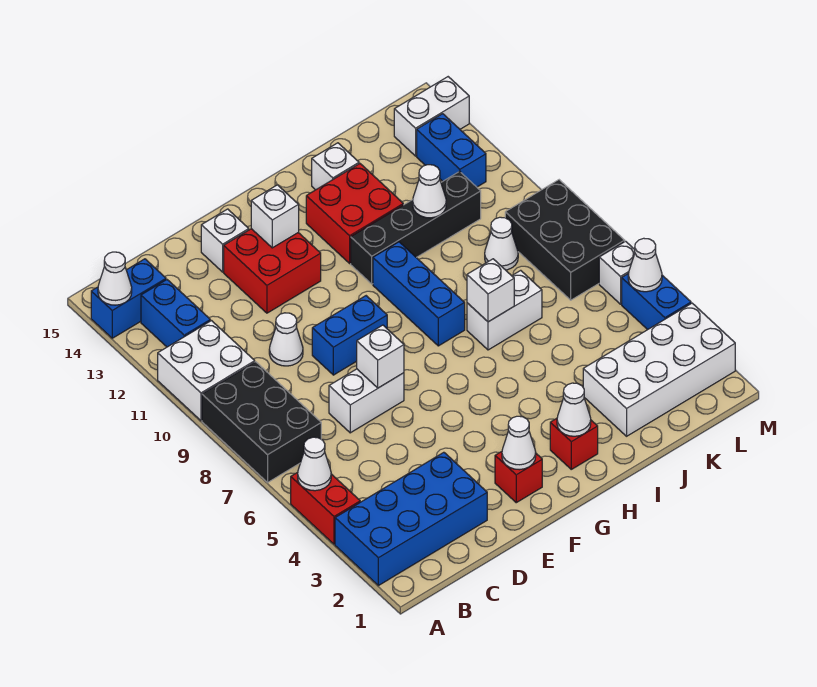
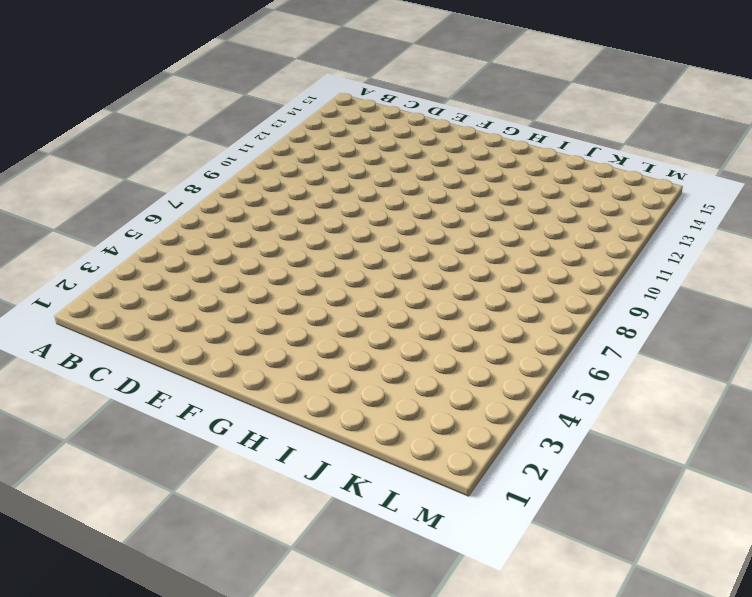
none -> blue brick A2:D3 level 1
none -> red brick A4:A5 level 1
none -> black brick A7:B9 level 1
none -> white brick A10:B11 level 1

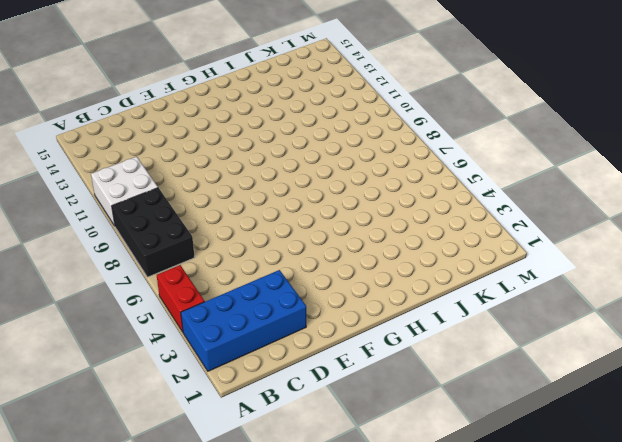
none -> blue brick A14:B14 level 1
none -> blue brick B12:B13 level 1
none -> white brick D7:E7 level 1
none -> white cone D10 level 1

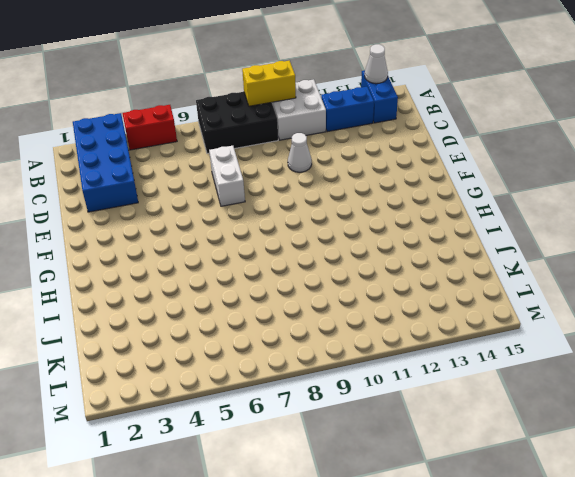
yellow brick A9:A10 level 2 -> none
none -> blue brick E9:F9 level 1
none -> red brick E12:F13 level 1
none -> white brick E14 level 1
none -> red brick F2 level 1

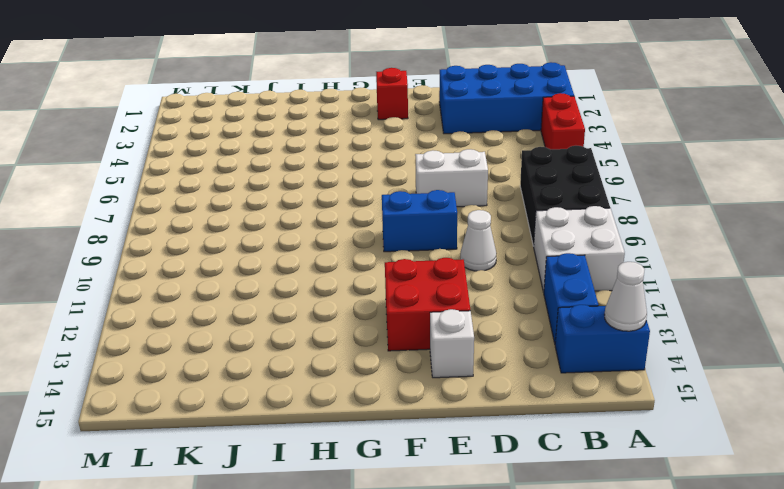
none -> red brick H2 level 1
none -> blue brick H8:H10 level 1
none -> black brick H11:K11 level 1
none -> red brick H12:I13 level 1

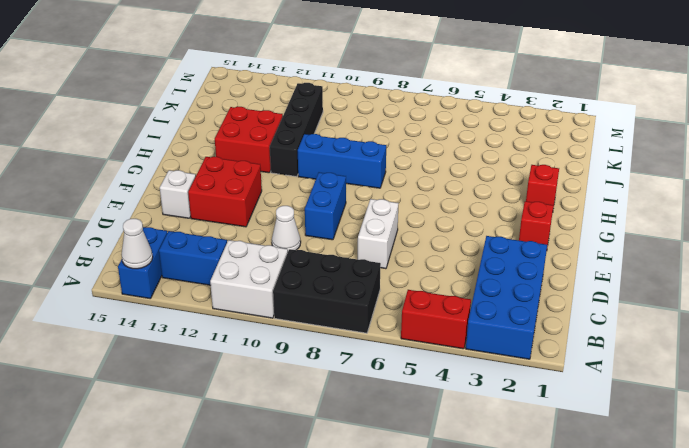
none -> white brick I7:J7 level 1
none -> white brick I14 level 1
none -> white brick J2:M3 level 1
none -> white cone K9 level 1

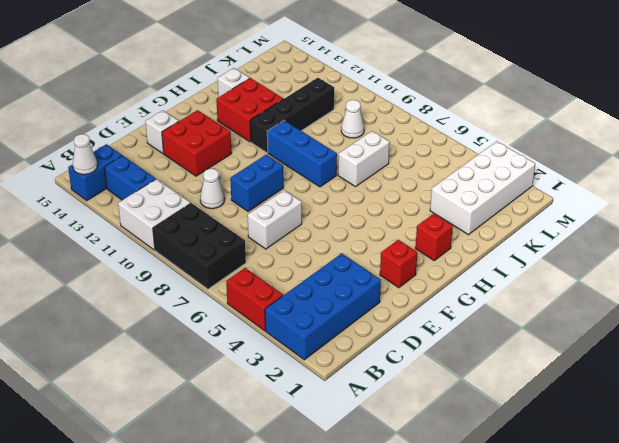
none -> black brick L7:M9 level 1
none -> blue brick L12:L13 level 1
none -> white brick L14:M14 level 1
none -> blue brick M4:M5 level 1

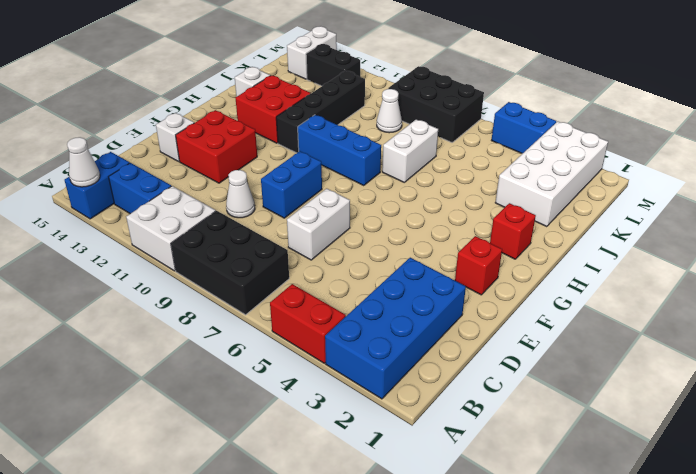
black brick L12:L13 level 1 -> blue brick L12:L13 level 1
none -> white brick M6 level 1
none -> white cone A5 level 2
none -> white brick E7 level 2
none -> white cone F2 level 2

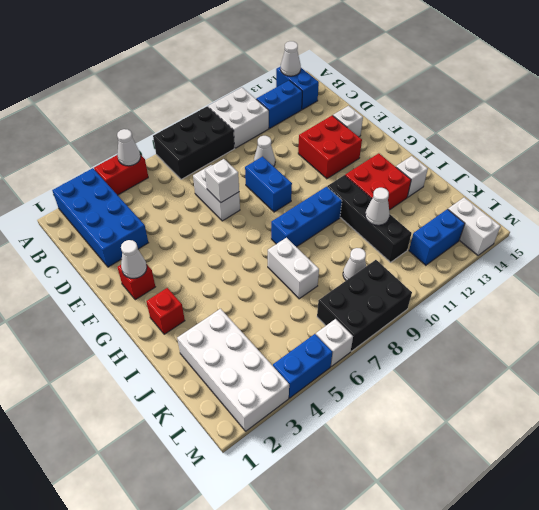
none -> white brick F13 level 2
none -> white cone H2 level 2
none -> white brick I7 level 2
none -> white cone M5 level 2

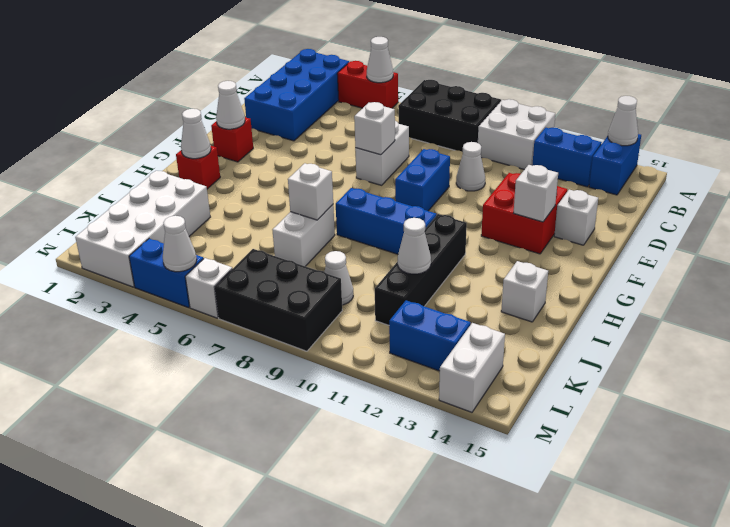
none -> red brick H12:I13 level 1

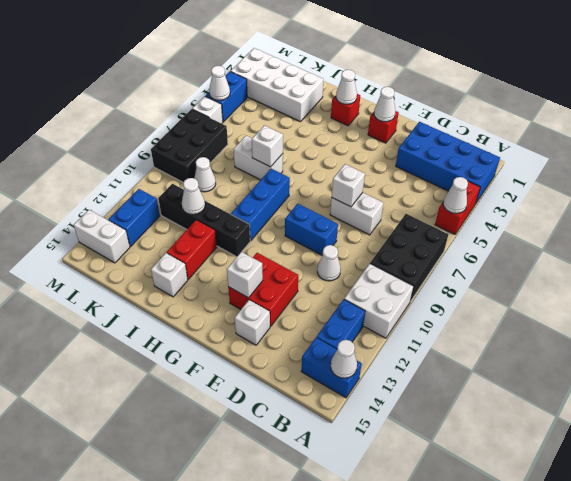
red brick I12:I13 level 1 -> red brick H12:I13 level 1

